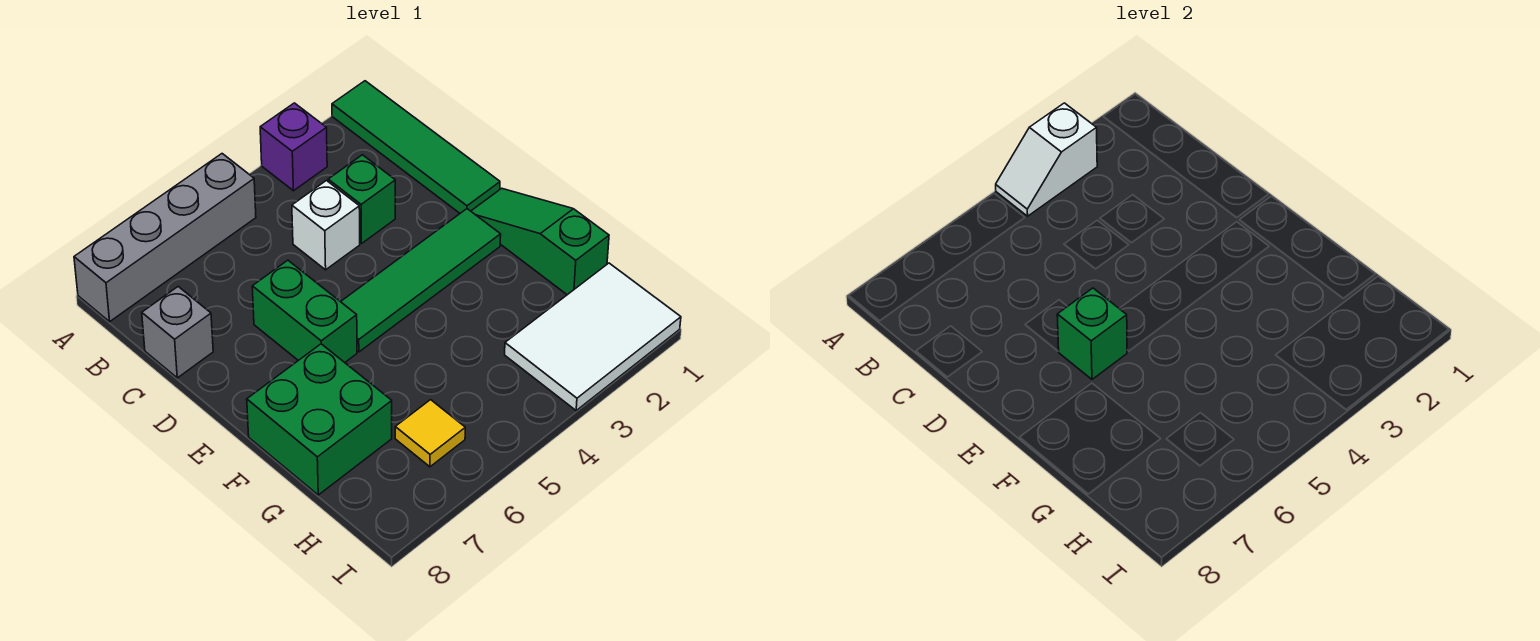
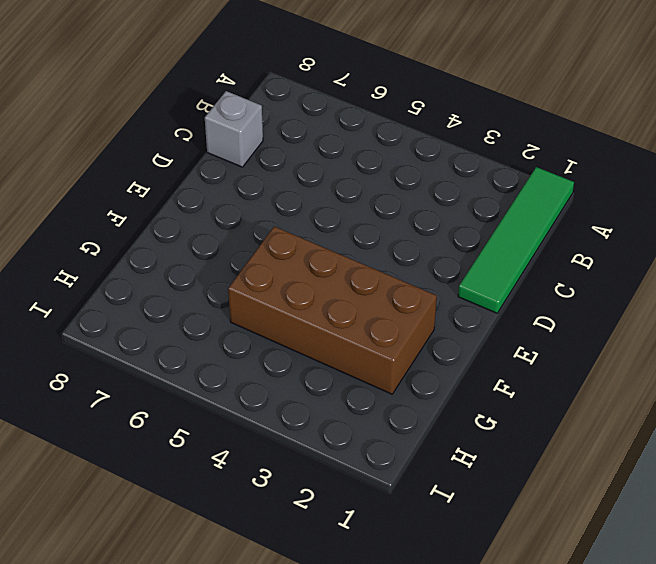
brown brick F2:G5 level 1 -> none
none -> purple brick A3 level 1
none -> grey brick A5:A8 level 1
none -> green brick C3 level 1

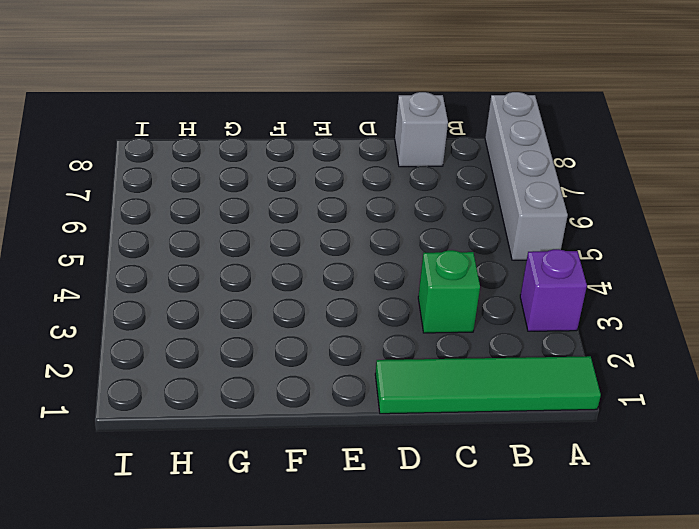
none -> white brick C4 level 1
none -> green brick D6:E6 level 1
none -> green slope E1:G1 level 1 top G

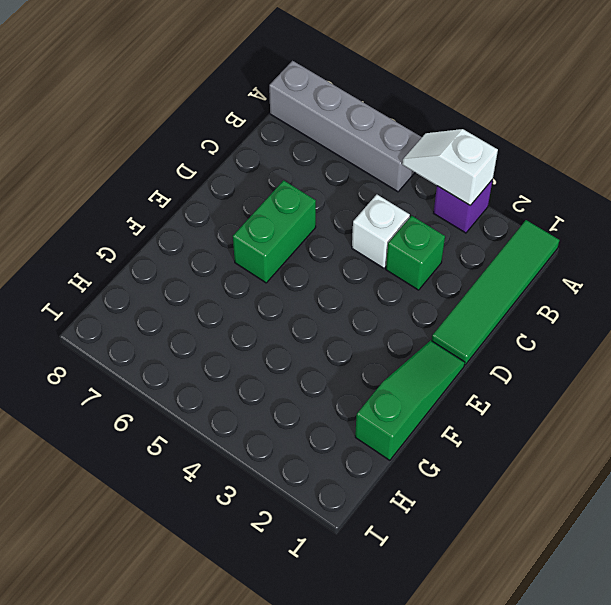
none -> grey brick C8 level 1
none -> green tile E2:E5 level 1
none -> green brick F7:G8 level 1

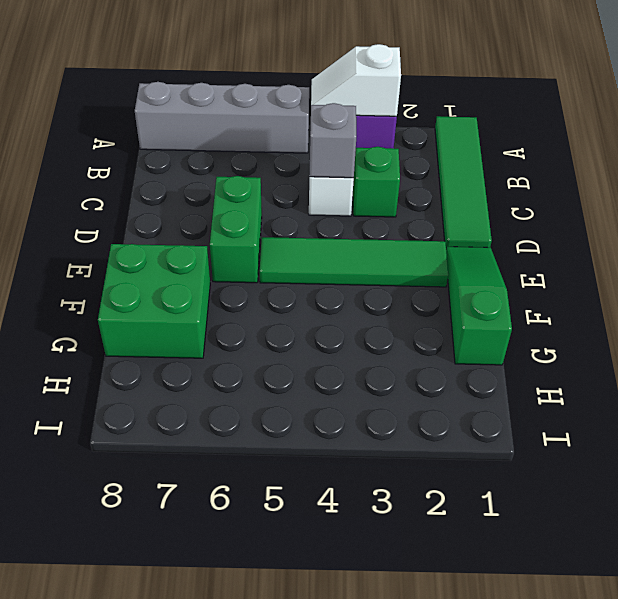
grey brick C4 level 2 -> grey brick C8 level 1
none -> white tile H1:I3 level 1
none -> yellow tile H6 level 1
none -> green brick E6 level 2

